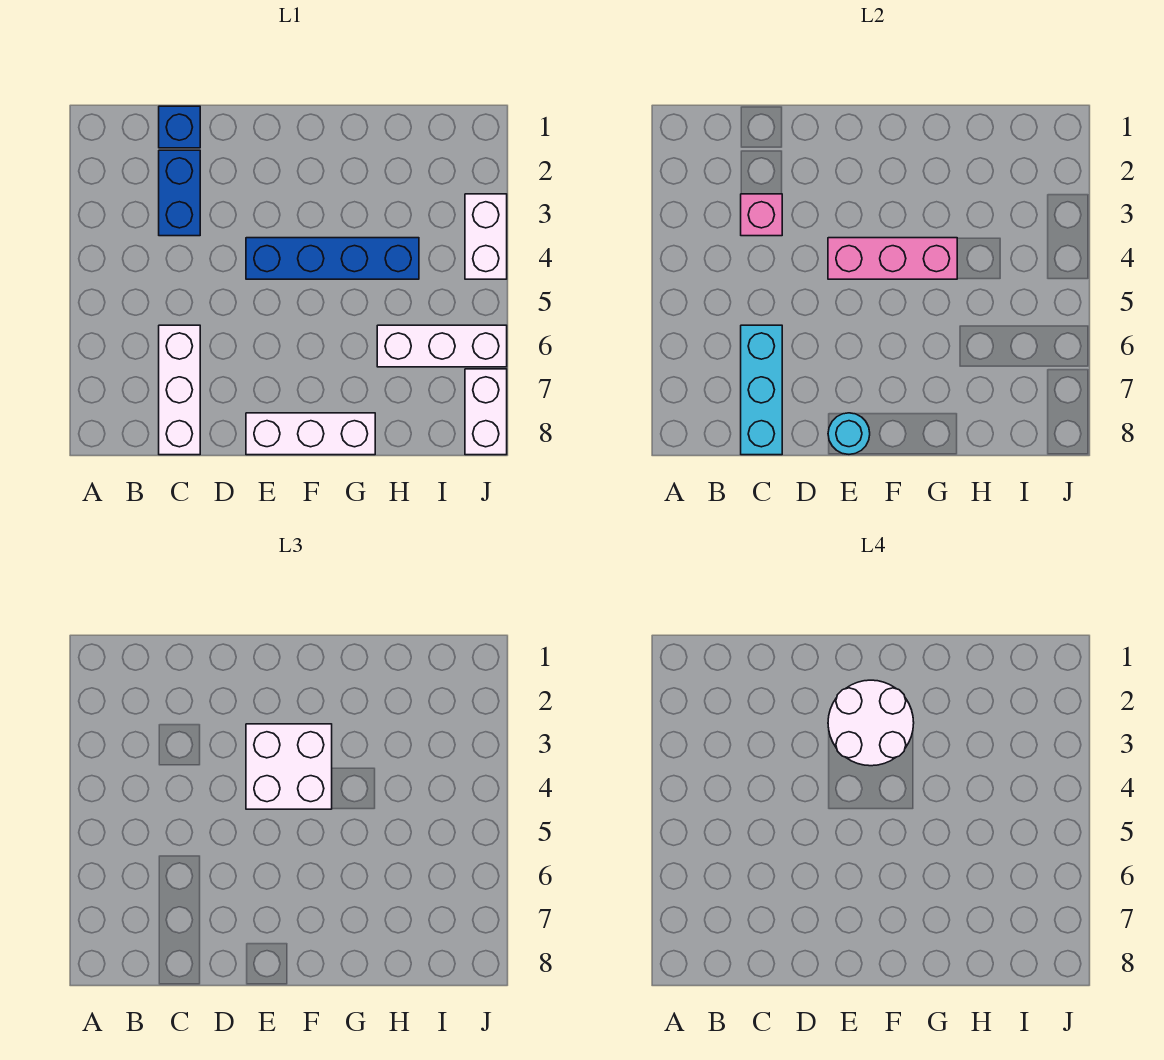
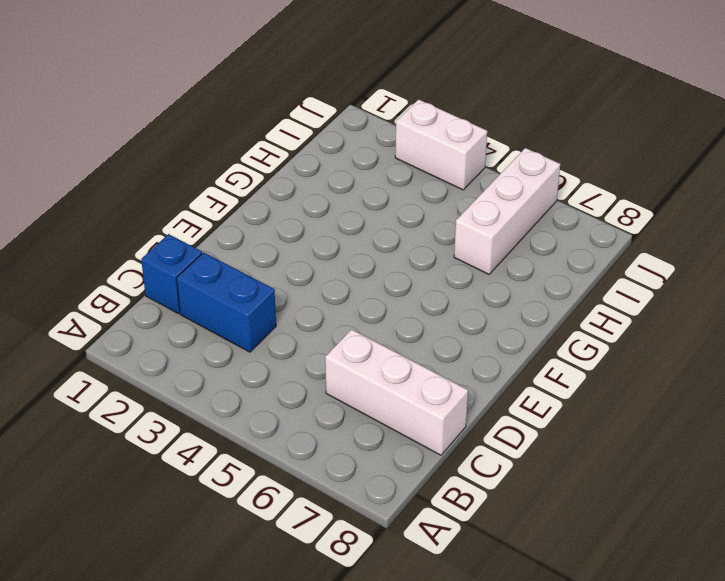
none -> blue brick E4:H4 level 1
none -> white brick E8:G8 level 1
none -> white brick J7:J8 level 1

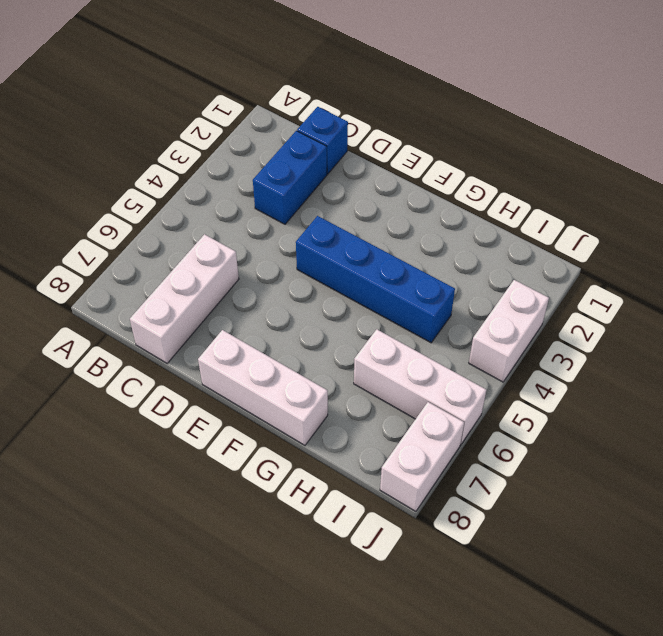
none -> pink brick C3 level 2
none -> cyan brick C6:C8 level 2
none -> pink brick E4:G4 level 2

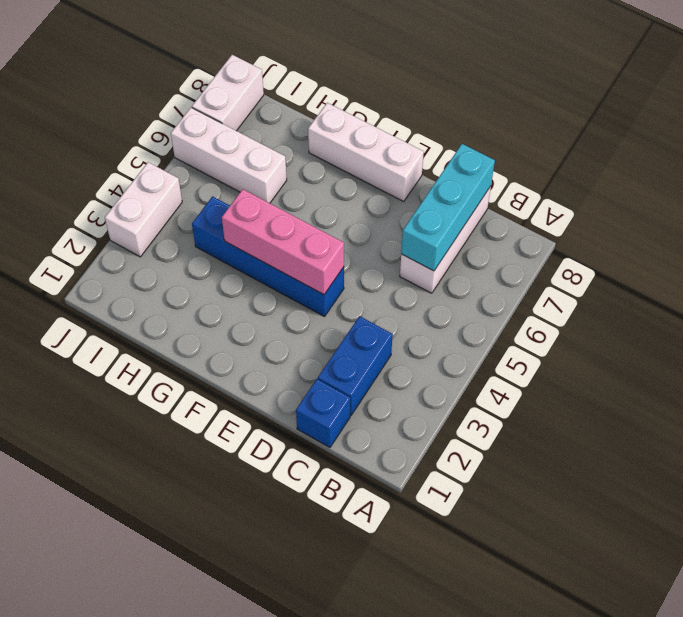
none -> pink brick C3 level 2
none -> cyan round brick E8 level 2
none -> white brick E3:F4 level 3

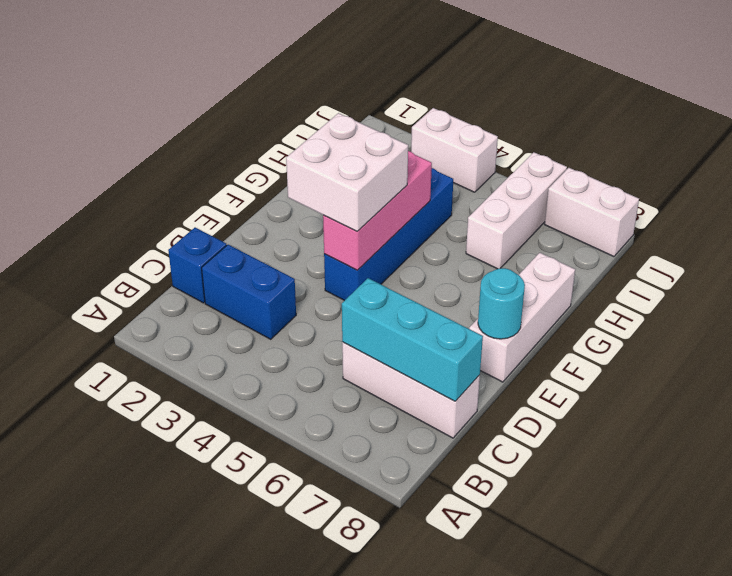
none -> pink brick C3 level 2
none -> white round brick E2:F3 level 4

